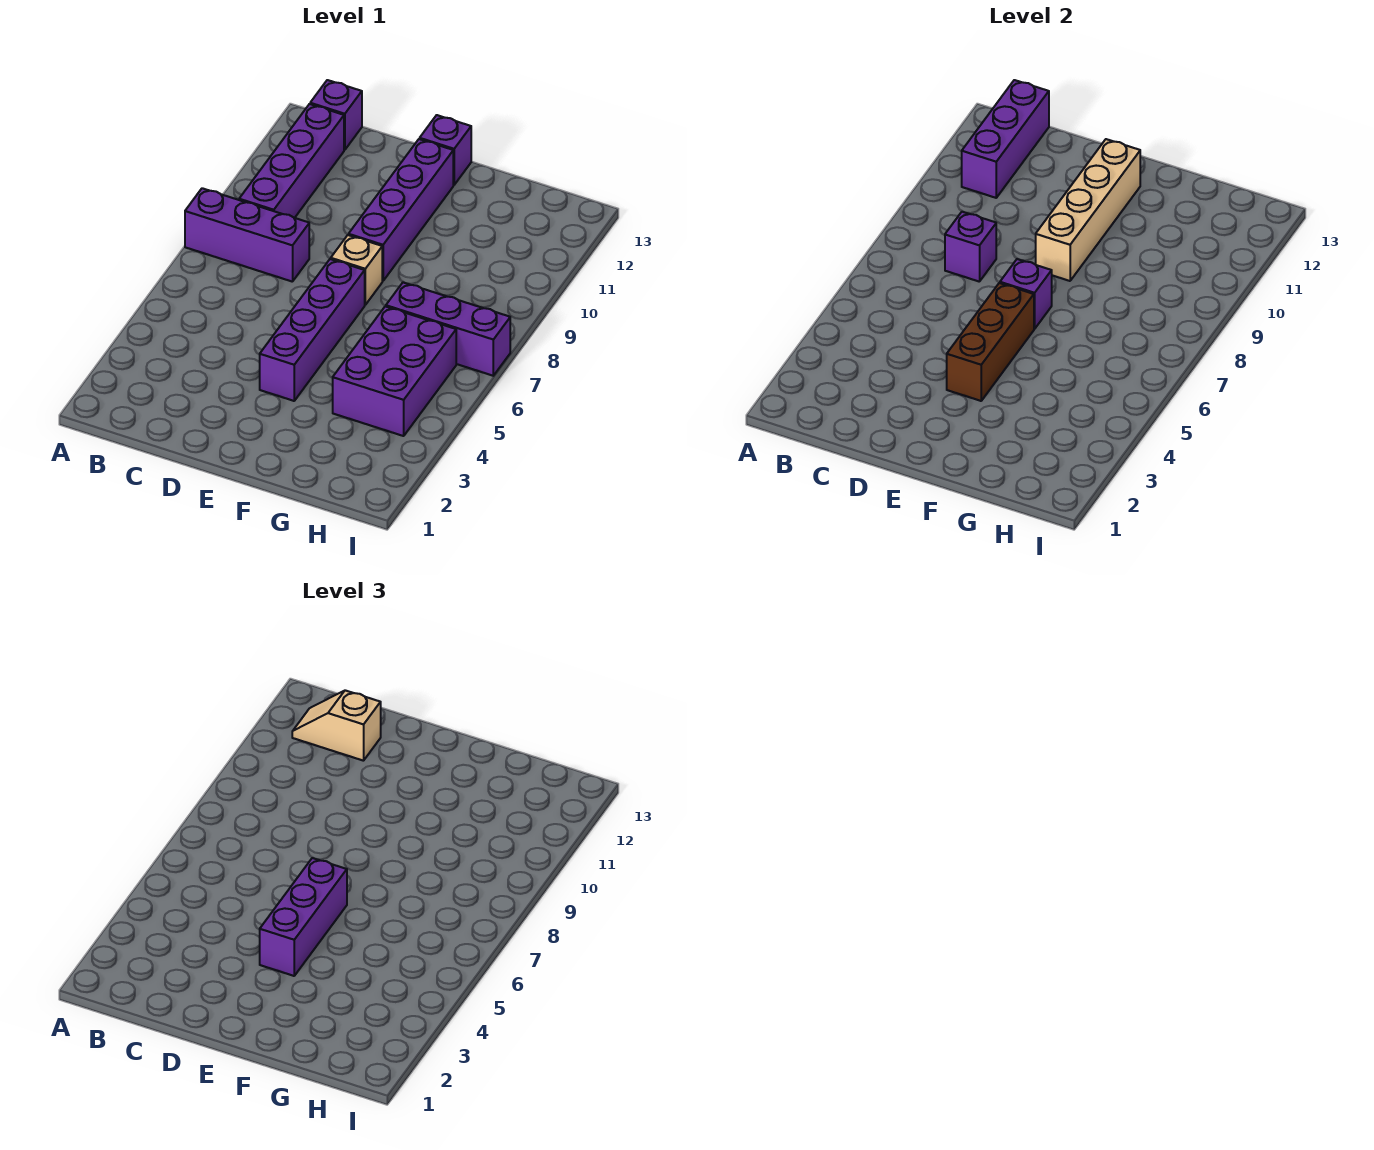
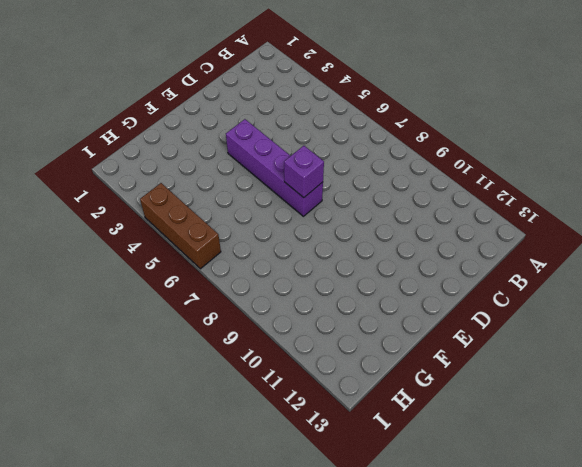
brown brick I4:I6 level 1 -> brown brick E4:E6 level 2
none -> purple brick A8:C8 level 1
none -> purple brick B9:B12 level 1
none -> purple brick B13 level 1

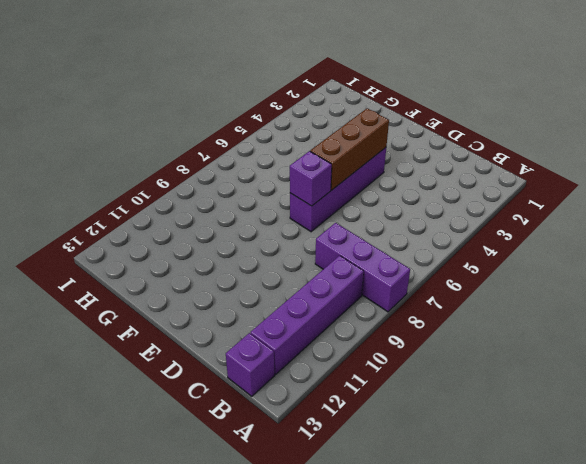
none -> tan brick E8 level 1
none -> purple brick E9:E12 level 1
none -> purple brick E13 level 1

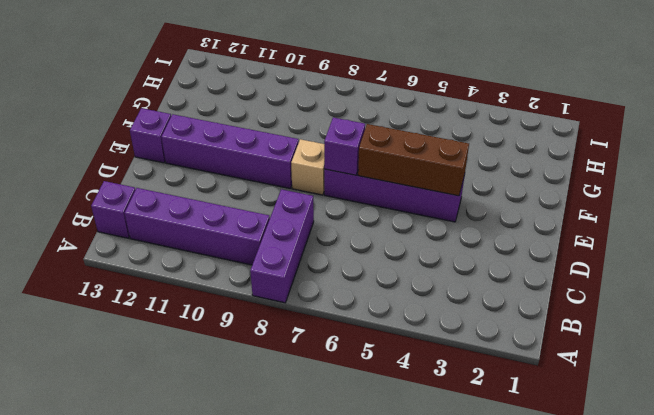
none -> purple brick G4:H6 level 1
none -> purple brick G7:I7 level 1
none -> purple brick B11:B13 level 2

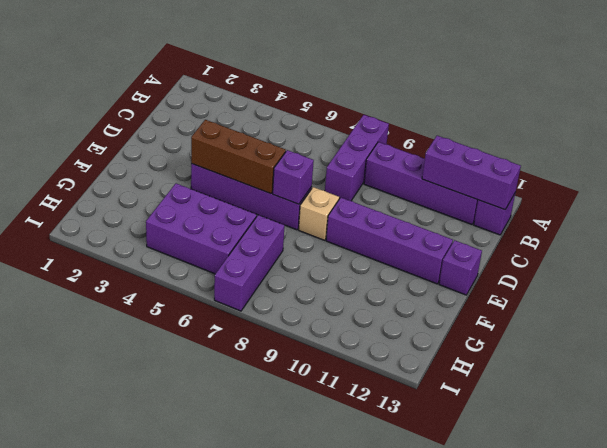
none -> purple brick C8 level 2
none -> tan brick E9:E12 level 2
none -> tan slope B12:C12 level 3 top C

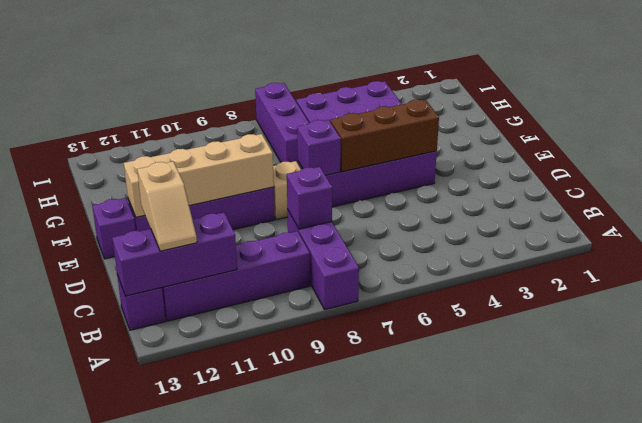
none -> purple brick E4:E6 level 3

